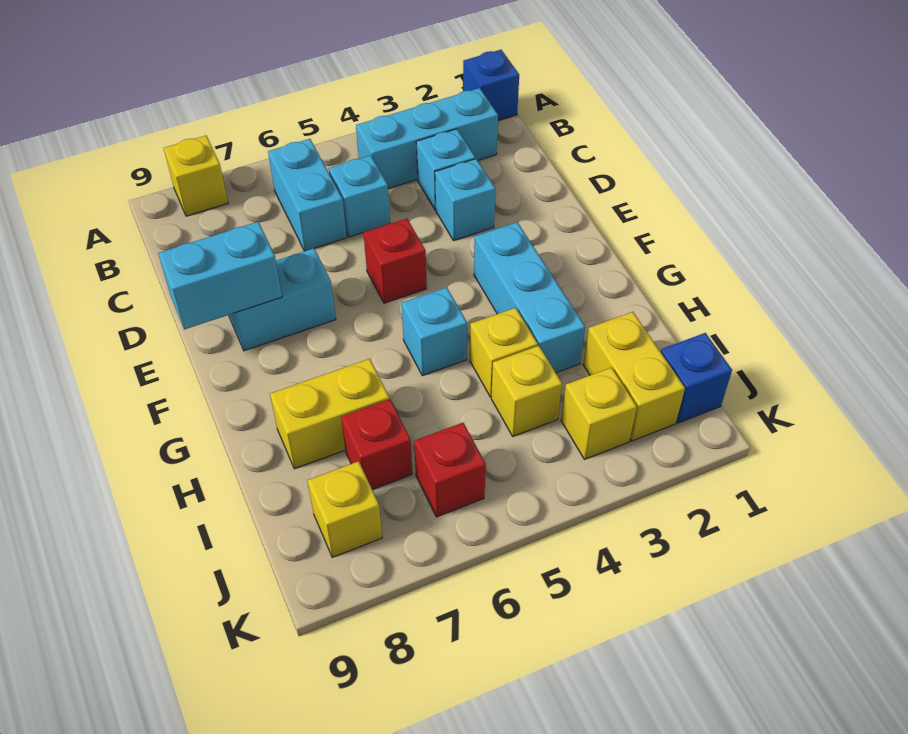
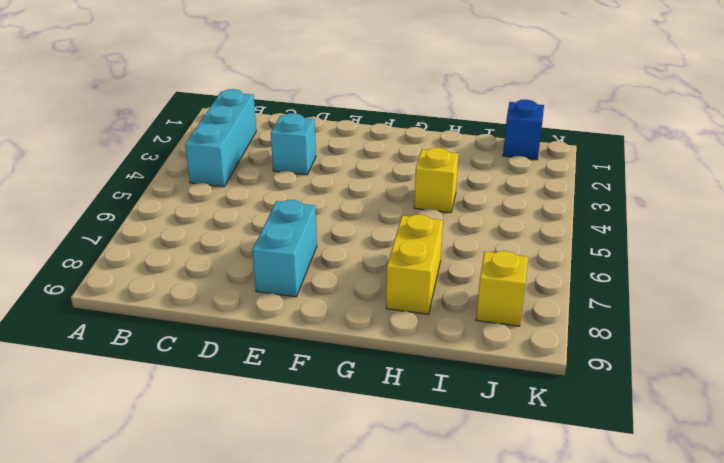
none -> blue brick A1 level 1
none -> yellow brick A8 level 1
none -> cyan brick B6:C6 level 1

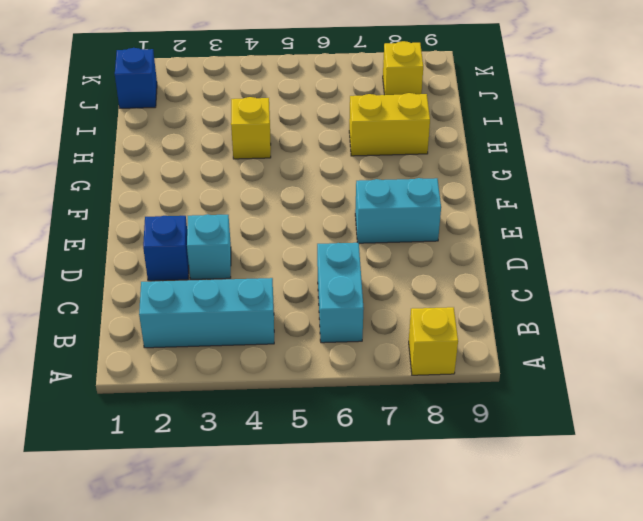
blue brick D2 level 1 -> blue brick A1 level 1
none -> cyan brick C3 level 1
none -> cyan brick C5 level 1
none -> red brick E5 level 1

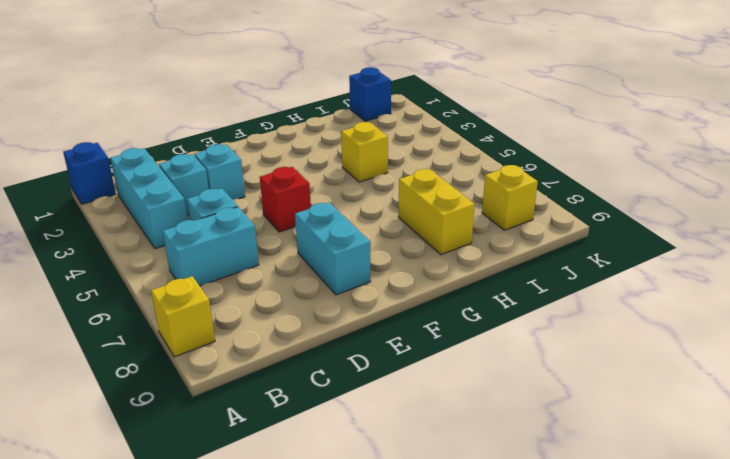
none -> cyan brick F3:H3 level 1
none -> cyan brick G5 level 1
none -> yellow brick I2:J2 level 1

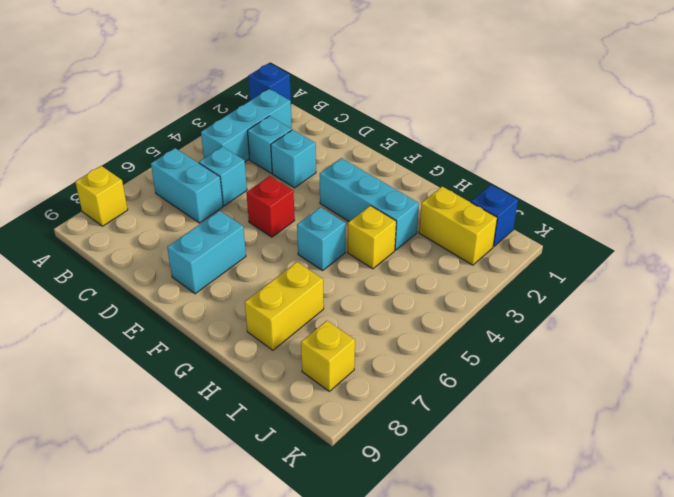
none -> yellow brick I4 level 1
none -> red brick I7 level 1
none -> yellow brick J3 level 1

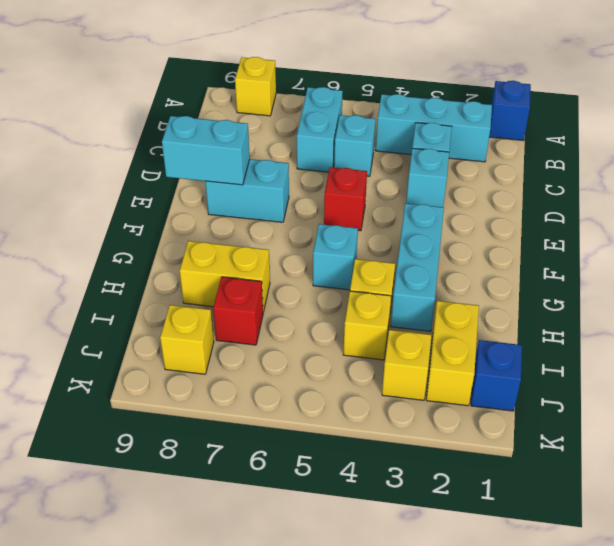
none -> red brick J6 level 1

